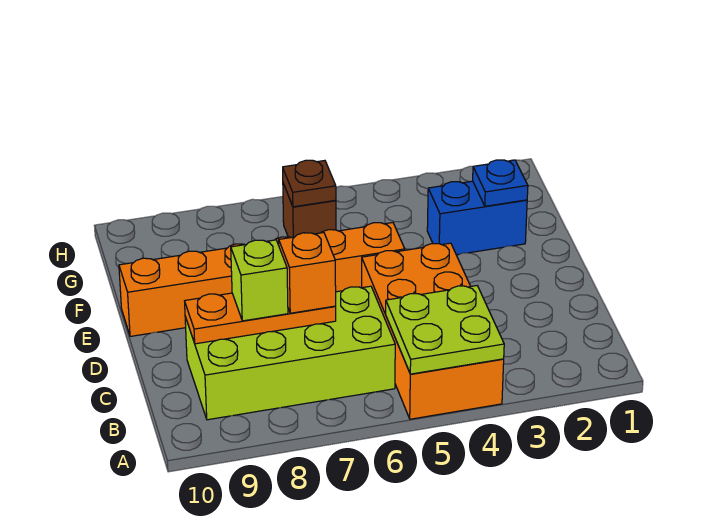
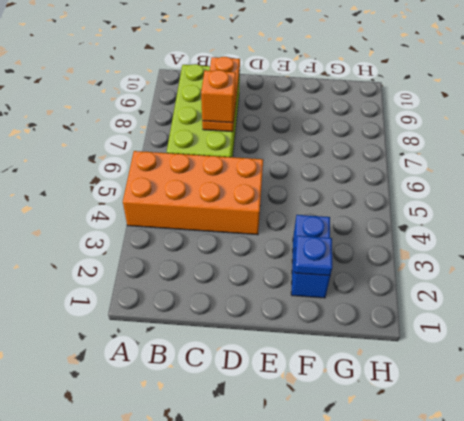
none -> orange brick E5:E10 level 1
none -> brown brick G6 level 1

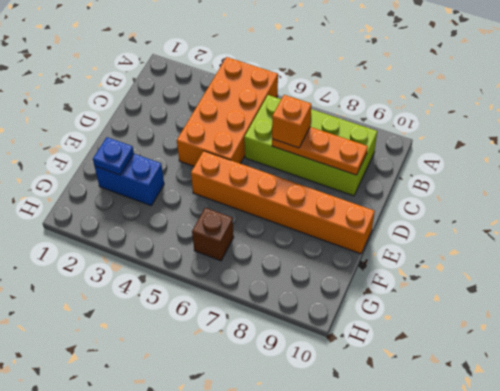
none -> lime plate A4:B5 level 2
none -> brown plate G6 level 2

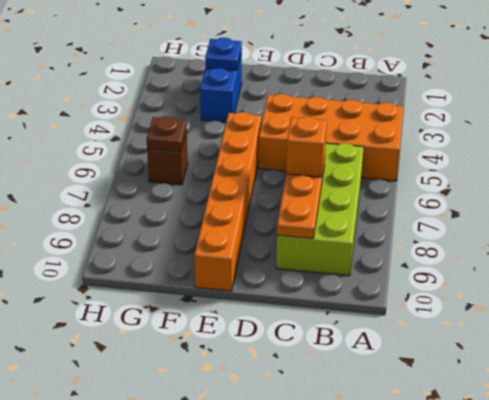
none -> lime plate A4:B5 level 2
none -> lime brick C8 level 3

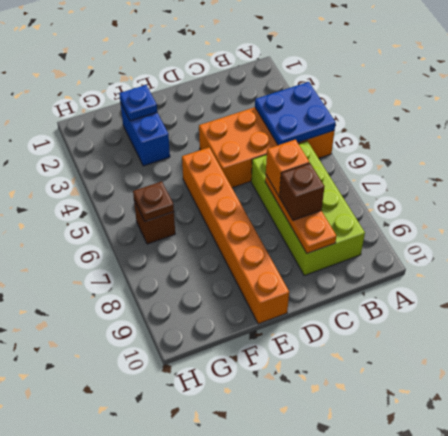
blue plate A4:B5 level 2 -> lime plate A4:B5 level 2
brown brick C8 level 3 -> lime brick C8 level 3

